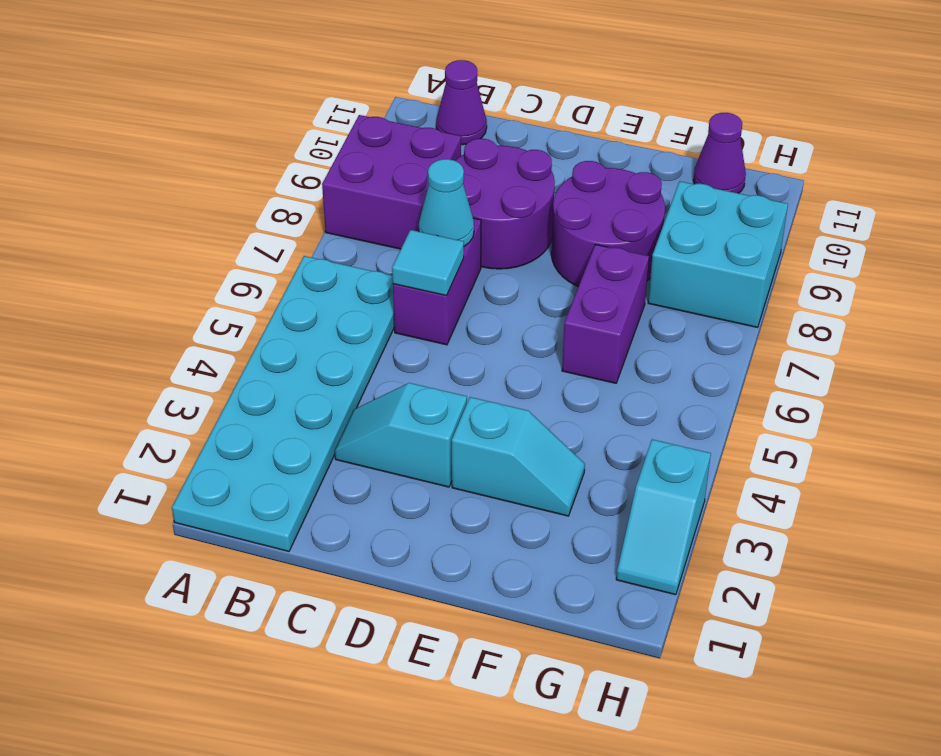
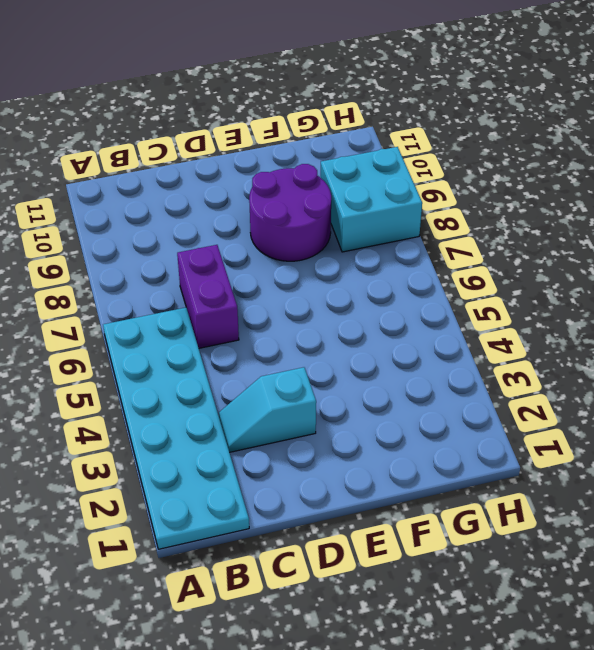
none -> purple brick A8:B9 level 1
none -> purple cone B11 level 1
none -> purple round brick C8:D9 level 1

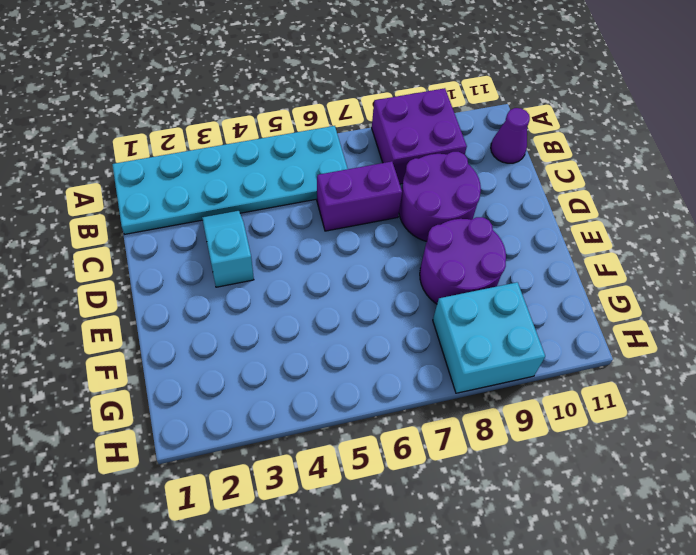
none -> cyan slope E3:F3 level 1 top E
none -> purple brick F6:F7 level 1
none -> purple cone G11 level 1

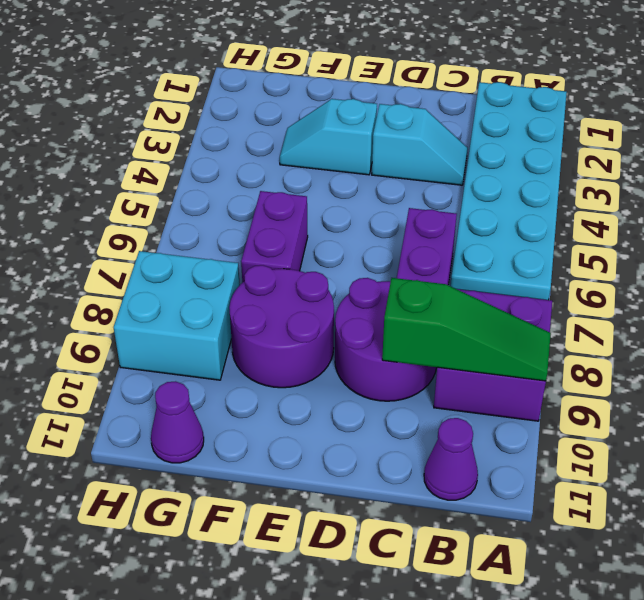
green slope A9:C9 level 2 top C -> none
none -> cyan slope H2:H3 level 1 top 3
none -> cyan tile C6 level 2
none -> cyan cone C7 level 2

